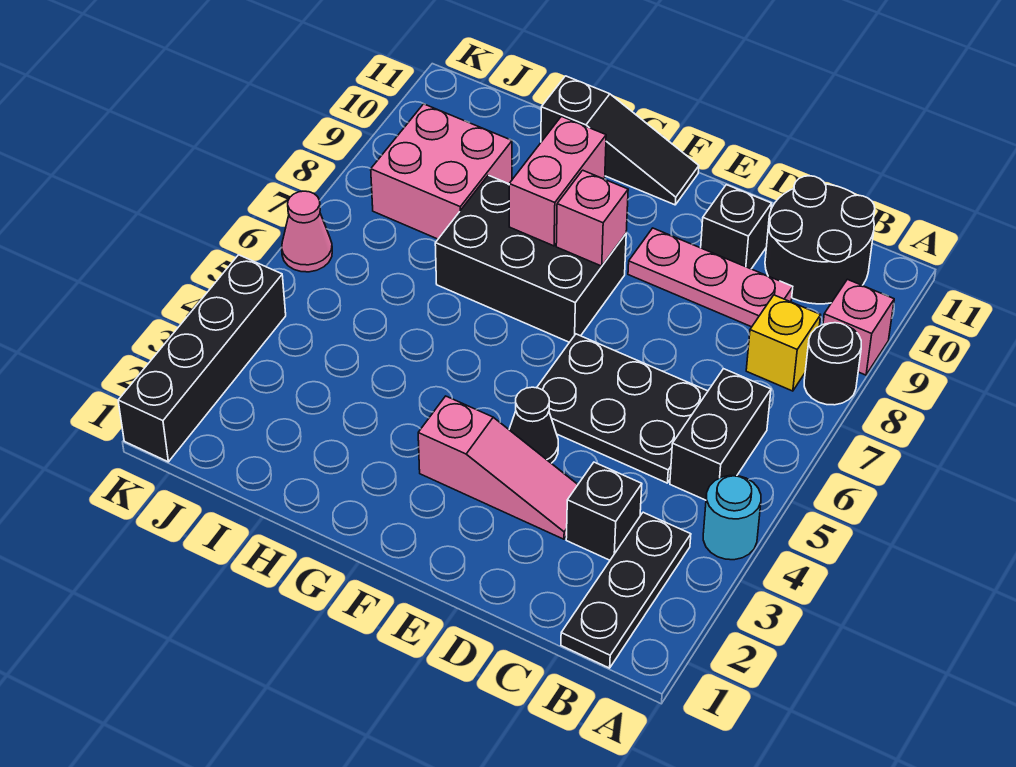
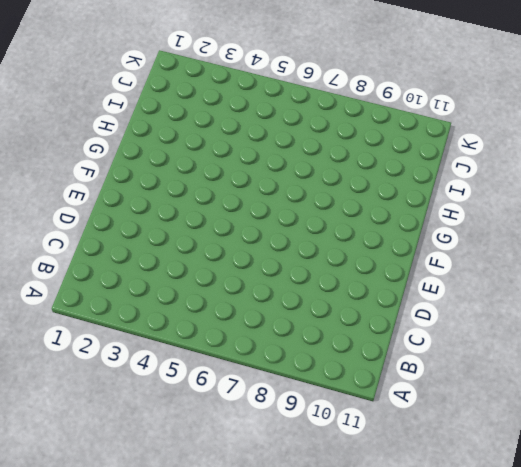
none -> cyan round brick A4 level 1
none -> black round brick A8 level 1
none -> pink brick A9 level 1

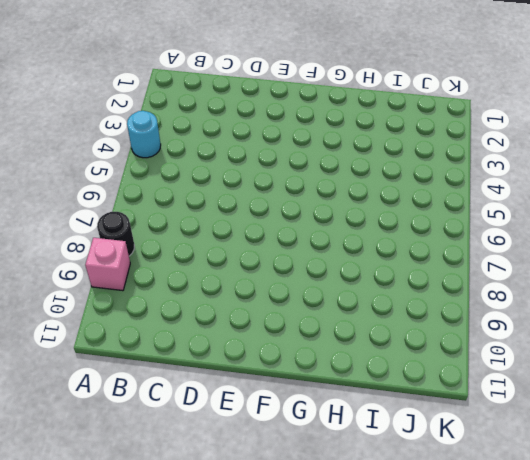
none -> black plate B1:B3 level 1
none -> black brick B5:B6 level 1
none -> yellow brick B8 level 1

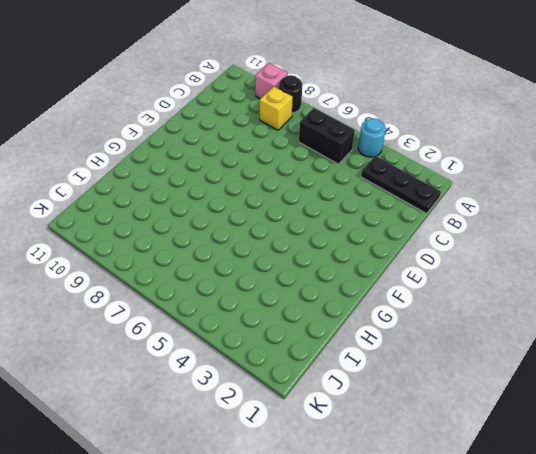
none -> black round brick B10:C11 level 1
none -> black brick C3 level 1
none -> black plate C5:E6 level 1

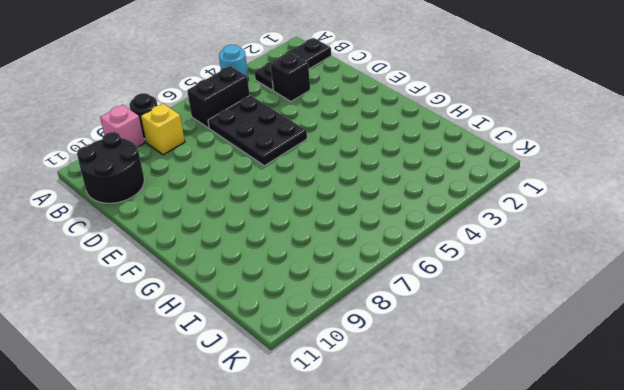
none -> pink plate C9:E9 level 1
none -> pink slope D3:F3 level 1 top F
none -> black brick D10 level 1

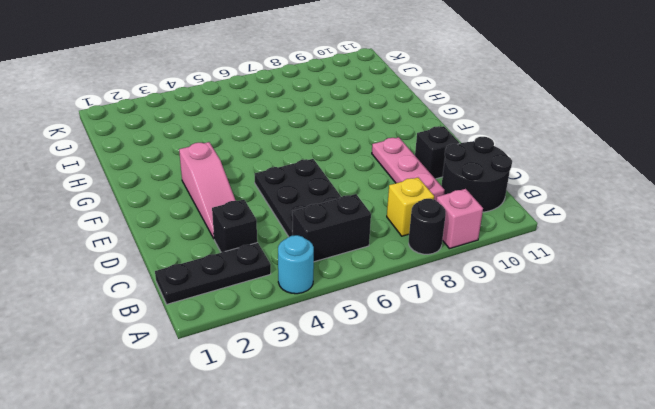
none -> black cone E4 level 1
none -> black brick F7:H8 level 1
none -> black slope F11:H11 level 1 top H

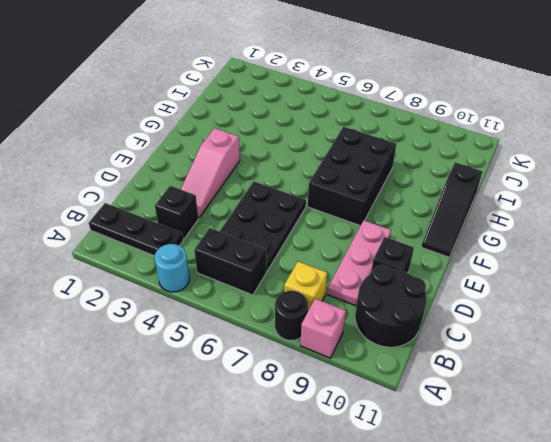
none -> black cone E4 level 1
none -> pink brick I8:J9 level 1
none -> black brick K1:K4 level 1

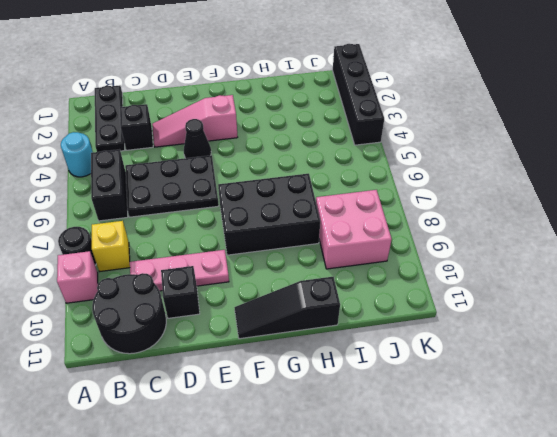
none -> pink cone K6 level 1
none -> pink brick F8 level 2
none -> pink brick G8:G9 level 2

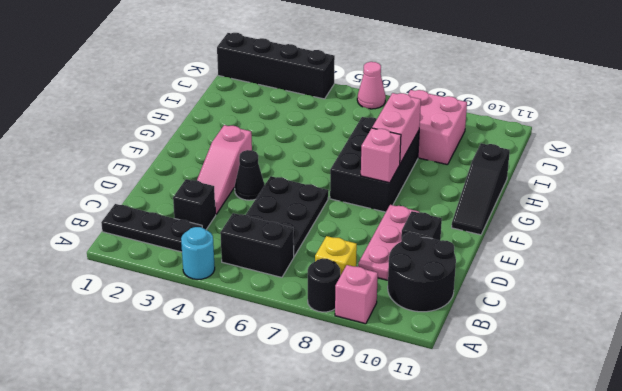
pink brick G8:H8 level 2 -> pink brick G8:G9 level 2

